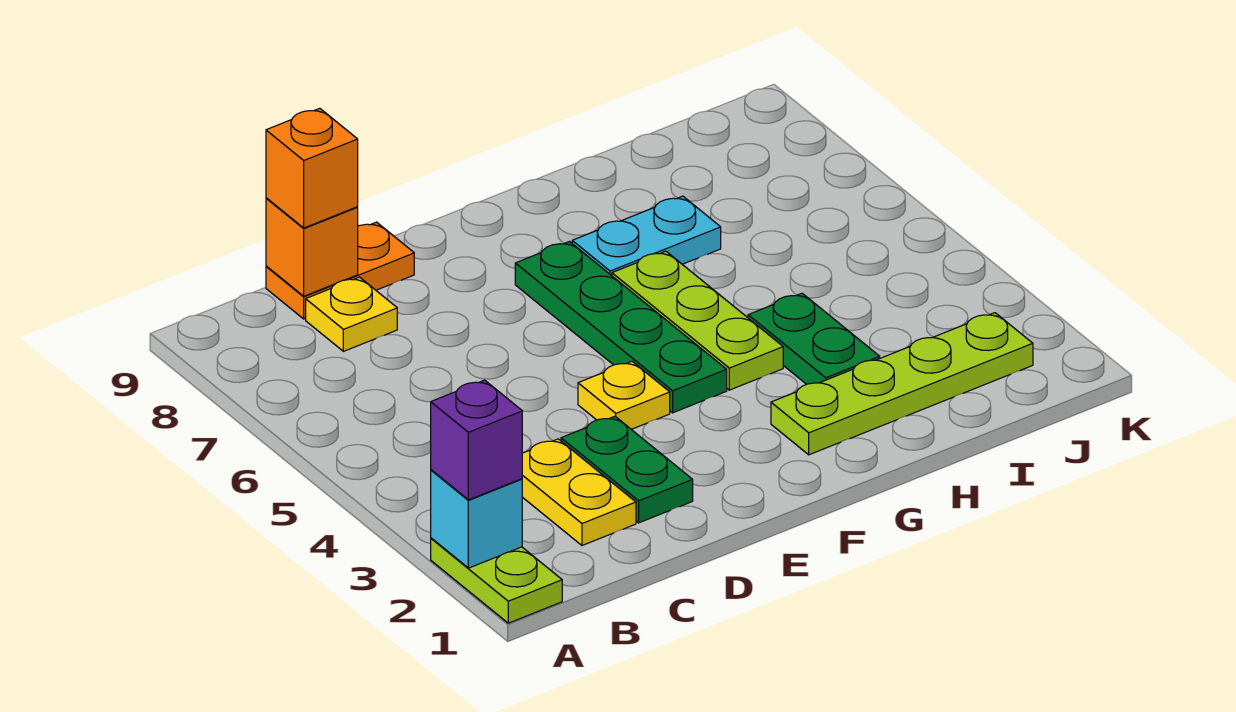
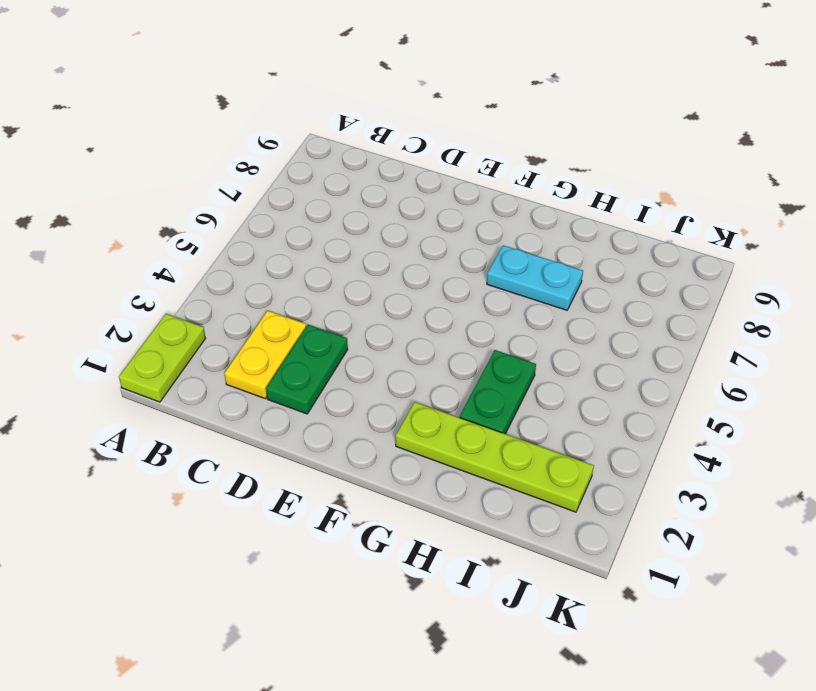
none -> yellow plate C8 level 1
none -> orange plate C9:D9 level 1
none -> yellow plate E4 level 1

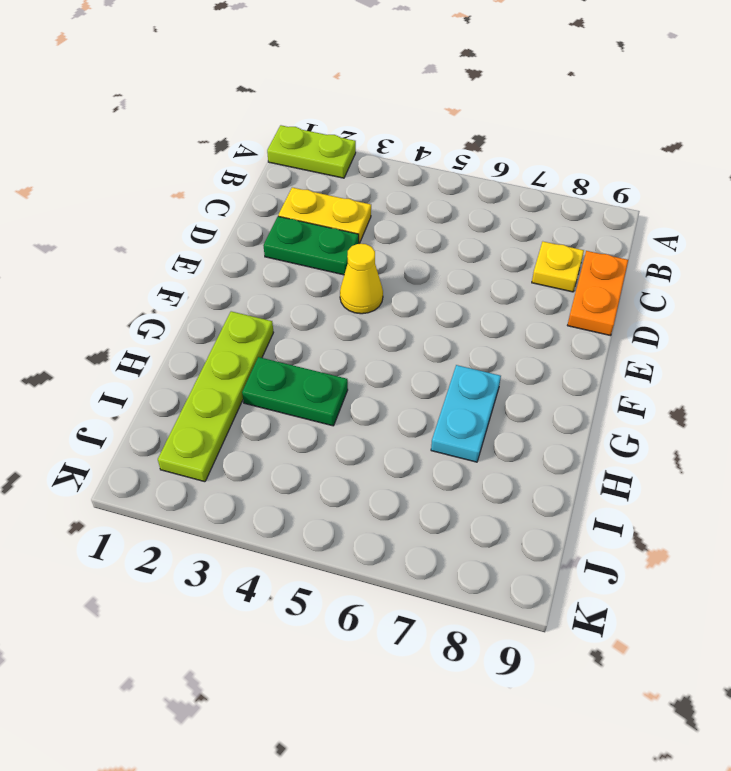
yellow cone E4 level 1 -> yellow plate E4 level 1
none -> green plate F4:F7 level 1
none -> lime plate G4:G6 level 1
none -> cyan brick A2 level 2

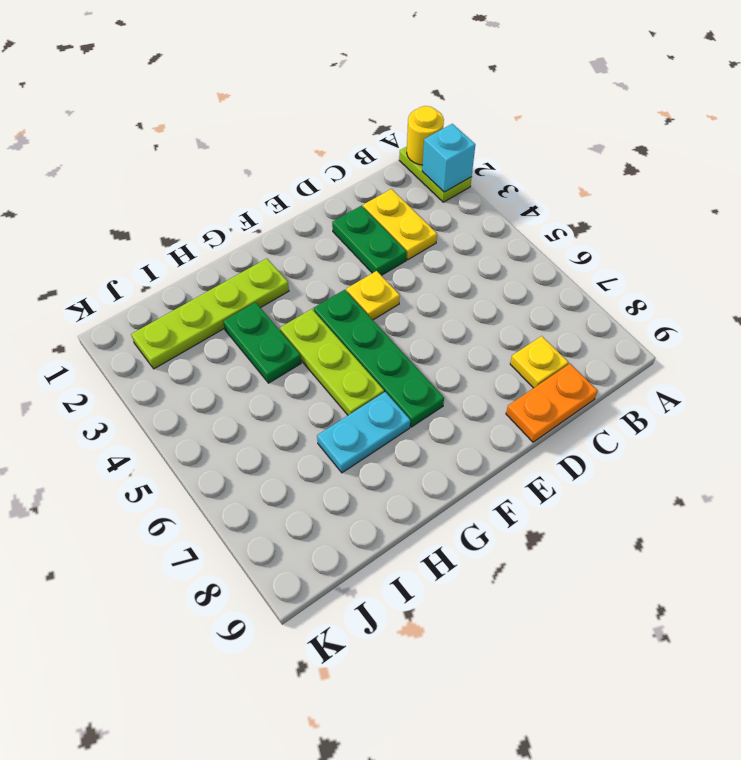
yellow round brick A1 level 2 -> none
none -> orange brick C9 level 2
none -> purple brick A2 level 3
none -> orange brick C9 level 3

